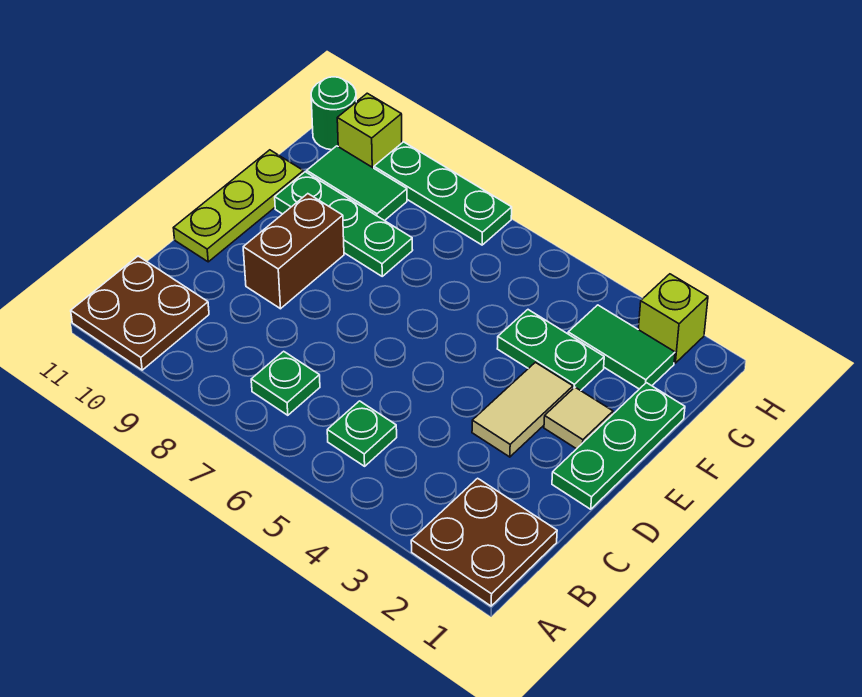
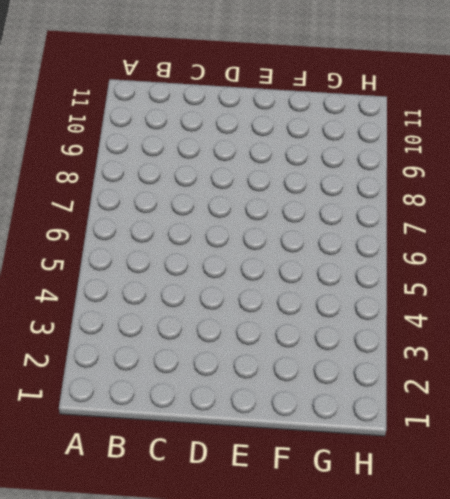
none -> brown plate A1:B2 level 1
none -> brown plate A10:B11 level 1
none -> green plate B5 level 1

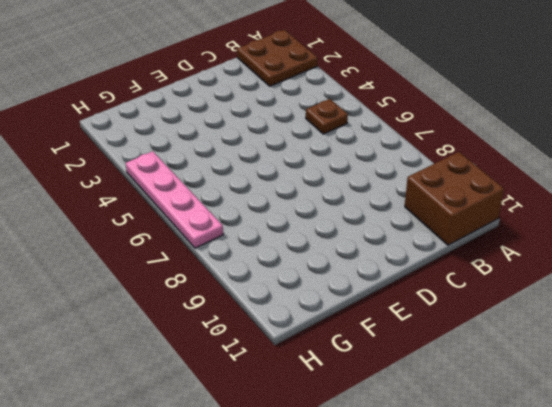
brown brick A10:B11 level 1 -> brown plate A10:B11 level 1
brown plate B5 level 1 -> green plate B5 level 1
pink plate H4:H7 level 1 -> green plate H7:H9 level 1
none -> green plate B7 level 1
none -> green plate D1:F1 level 1
none -> tan tile D3:E3 level 1

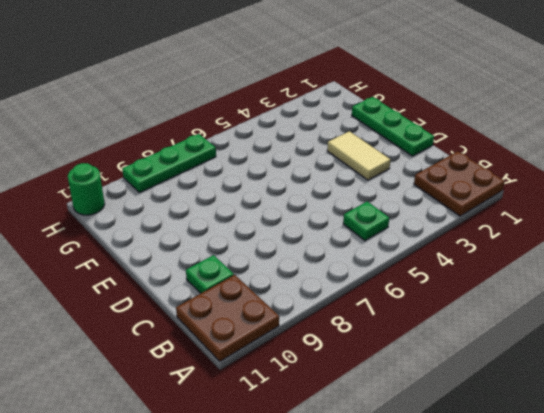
green plate C10 level 1 -> green plate B7 level 1
none -> brown brick D9:E9 level 1
none -> lime plate D11:F11 level 1
none -> tan tile E2 level 1

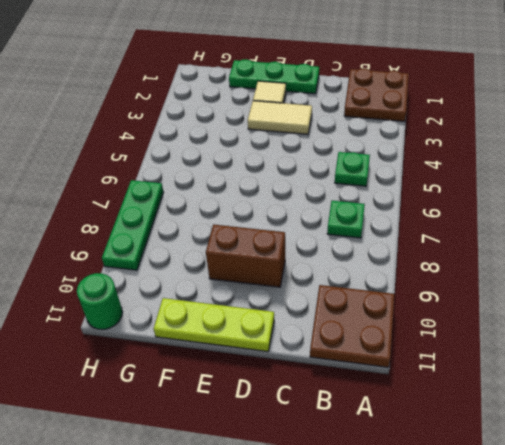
none -> green plate F3:F4 level 1
none -> green plate F8:F10 level 1
none -> green tile G2:G3 level 1

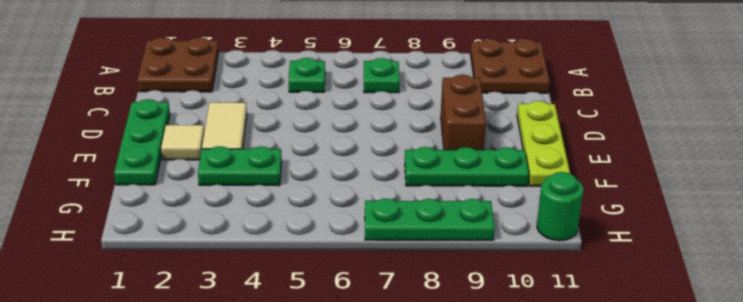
none -> green tile G2:G3 level 1
none -> green tile G9:G10 level 1
none -> lime brick H2 level 1

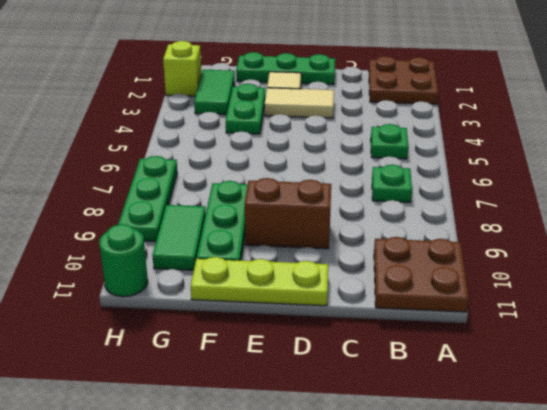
none -> lime brick H10 level 1

